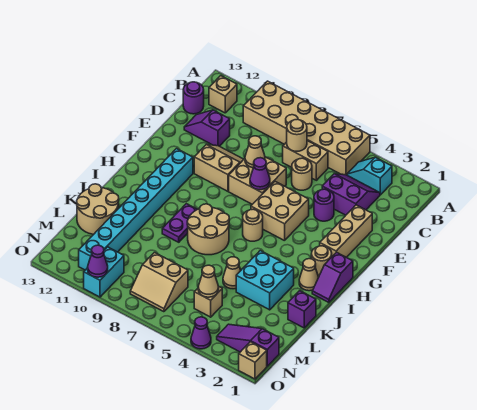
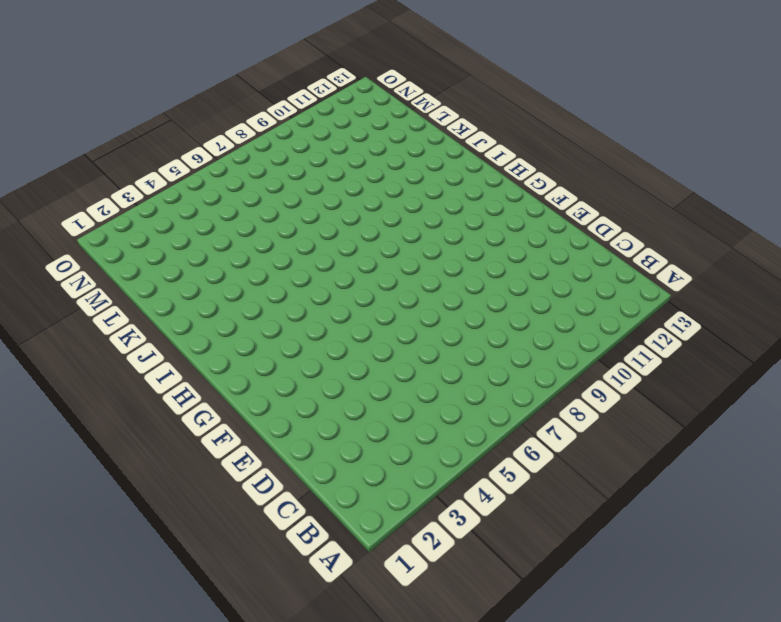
none -> tan brick A5:B10 level 1
none -> cyan slope B3:B4 level 1 top 3
none -> tan brick B12 level 1
none -> purple slope C3:D4 level 1 top D

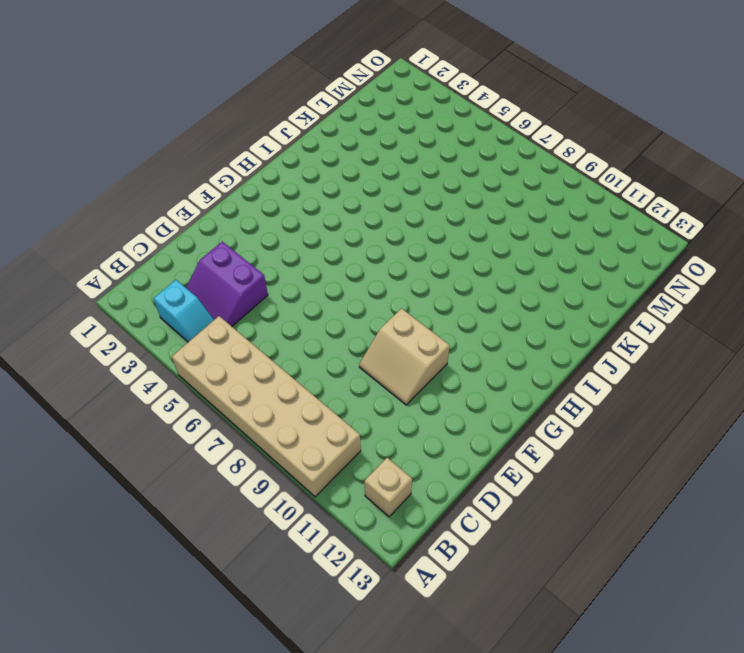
none -> tan brick C6:C7 level 1
none -> purple round brick C13 level 1
none -> tan round brick D6 level 1
none -> purple slope D11:D12 level 1 top 11

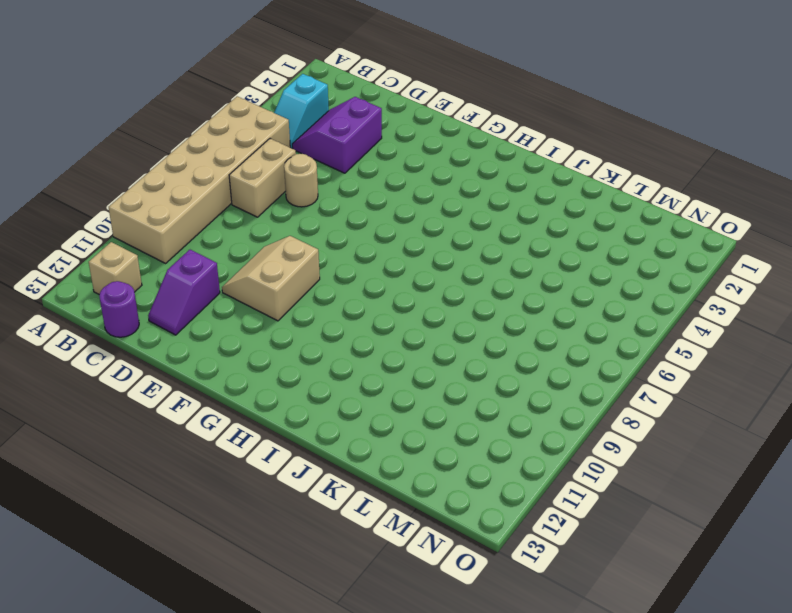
none -> tan brick E2:G2 level 1
none -> purple round brick E4 level 1
none -> tan brick E7:F8 level 1
none -> tan brick F5:G6 level 1

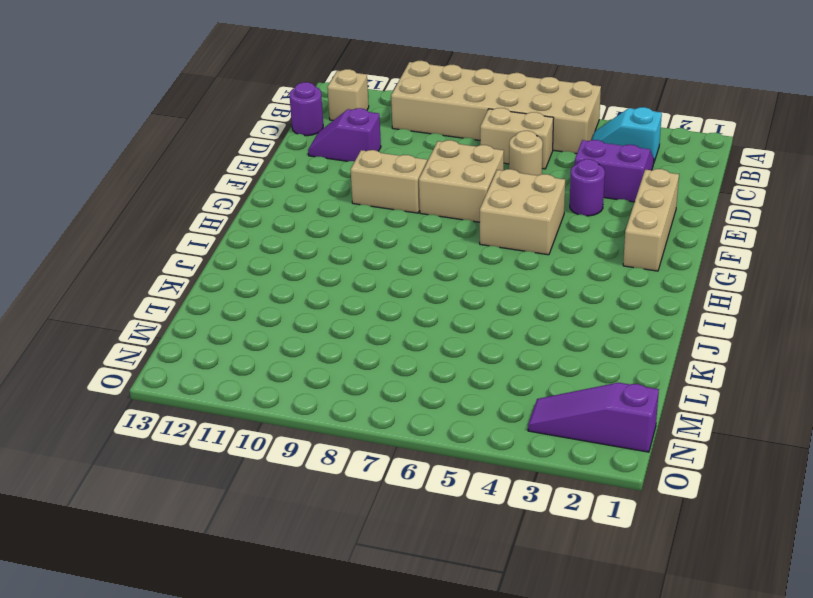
none -> cyan brick G11:N11 level 1
none -> purple slope H1:I1 level 1 top H
none -> tan round brick H2 level 1
none -> tan round brick H6 level 1

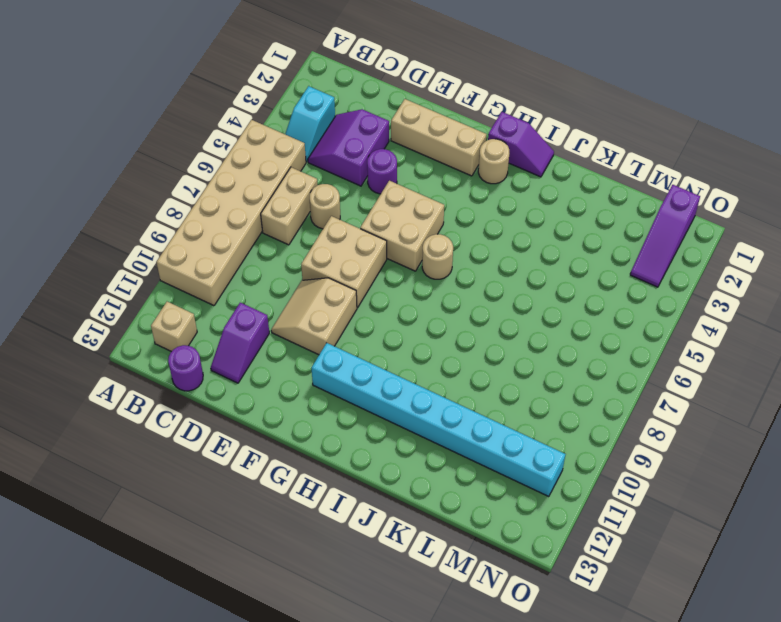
none -> tan cone I2 level 1
none -> tan round brick I7:J8 level 1
none -> purple plate I9:J9 level 1
none -> cyan brick J3:K4 level 1

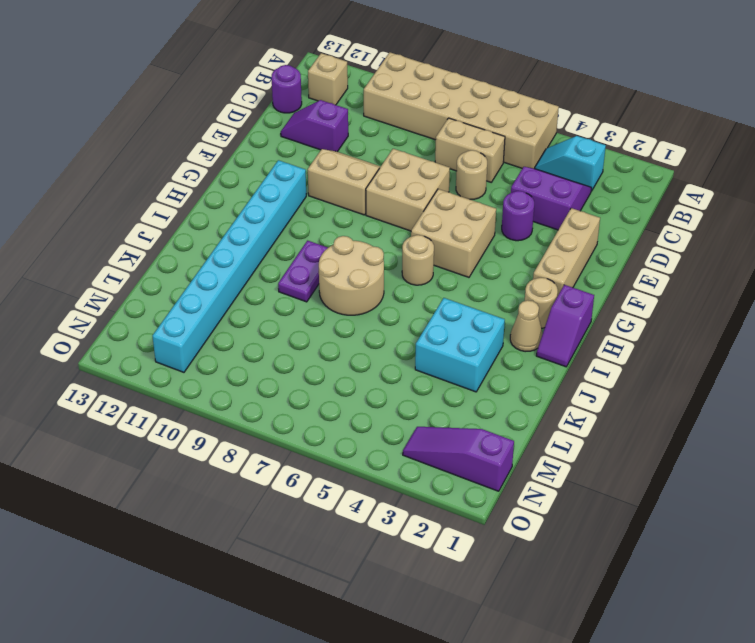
none -> purple brick K1 level 1
none -> tan cone K5 level 1
none -> tan round brick K12:L13 level 1
none -> tan brick M5 level 1

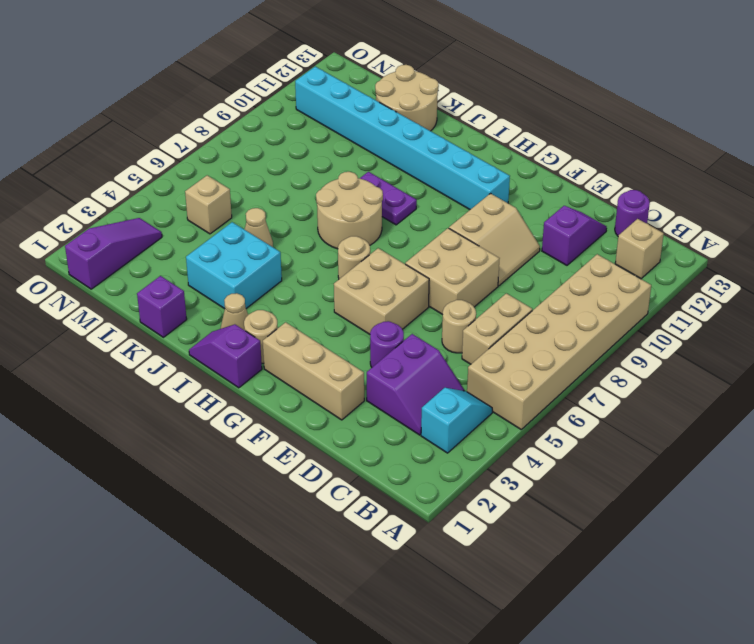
none -> tan slope M7:N8 level 1 top M
none -> cyan brick N10:O10 level 1
none -> tan brick O1 level 1
none -> purple cone O4 level 1

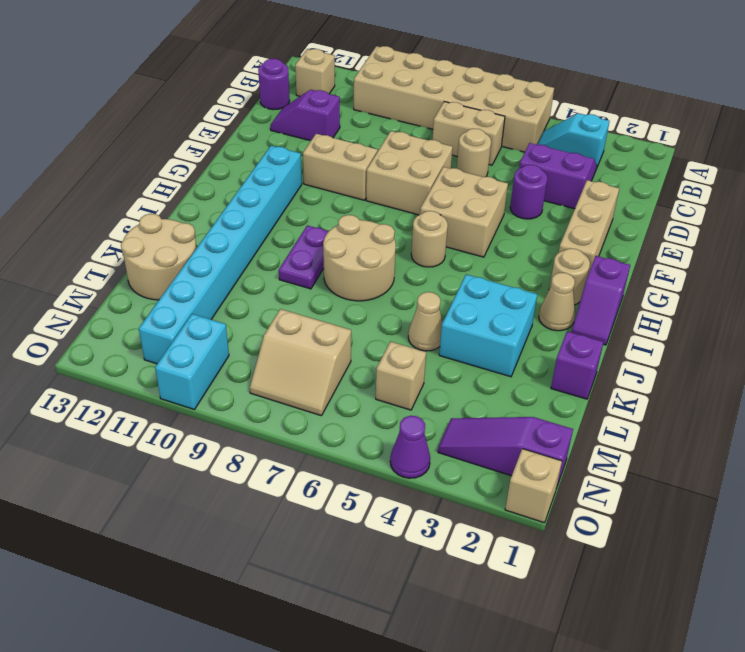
none -> tan round brick C7 level 2
none -> tan cone E8 level 2
none -> purple cone F7 level 2
none -> tan cone M5 level 2

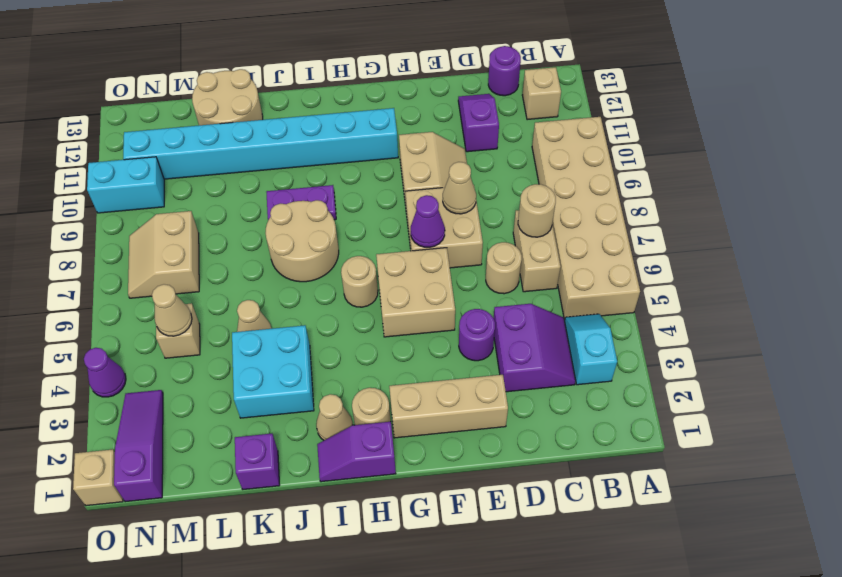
none -> purple cone O10 level 2

